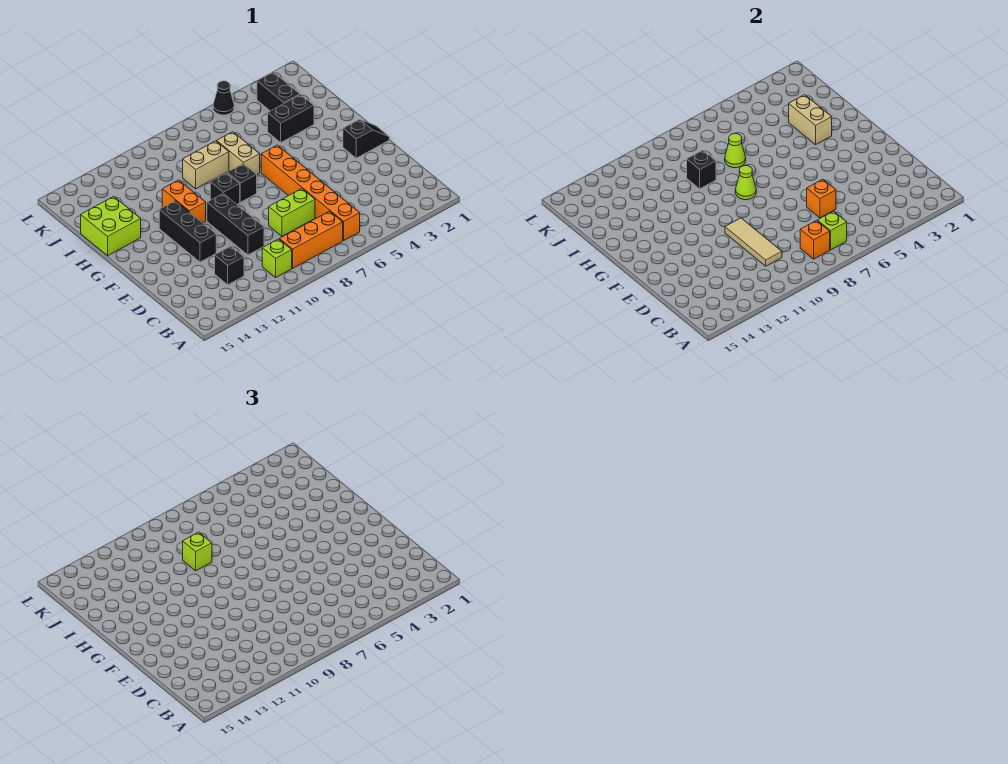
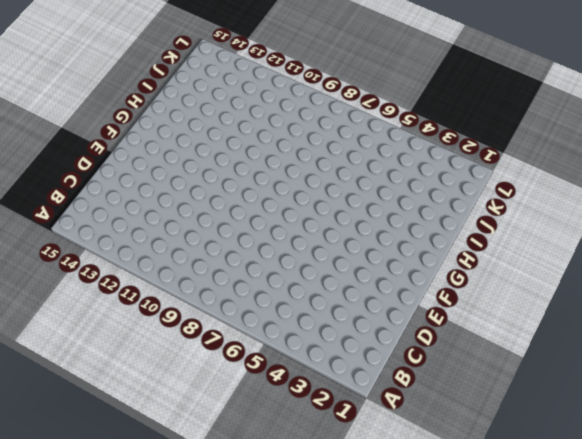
none -> orange brick B6:G6 level 1
none -> orange brick B7:B9 level 1
none -> lime brick B10 level 1

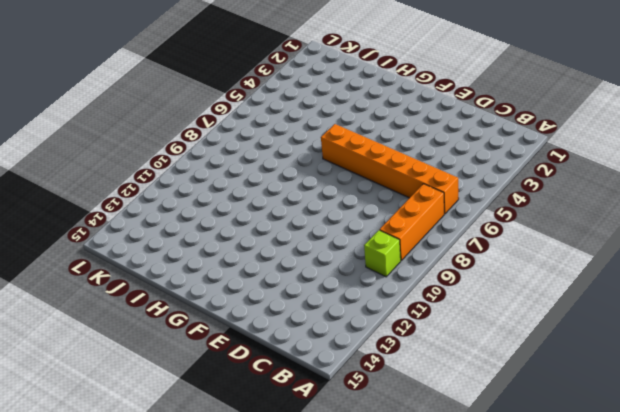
none -> black brick C12 level 1
none -> lime brick D7:D8 level 1
none -> black brick D10:F10 level 1

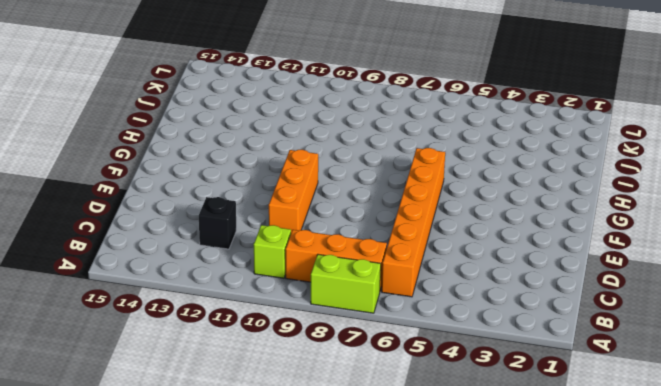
lime brick A7:A8 level 1 -> lime brick D7:D8 level 1
orange brick D10:F10 level 1 -> black brick D10:F10 level 1
none -> black brick E12:G12 level 1
none -> black slope F1:F2 level 1 top 2
none -> black brick G8 level 1

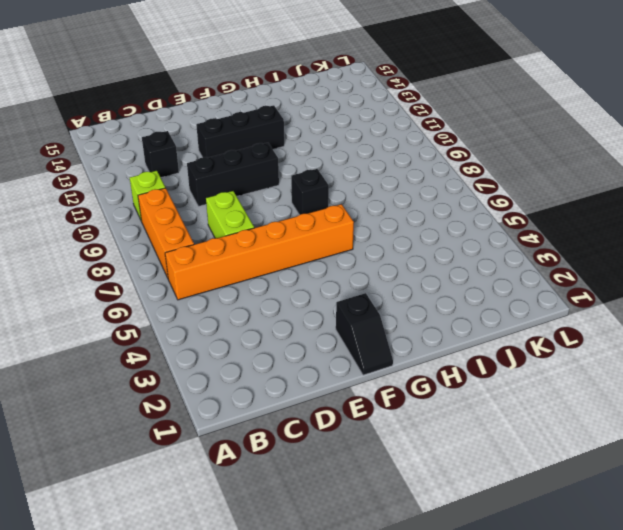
none -> black brick G9 level 1
none -> orange brick G11:H11 level 1
none -> tan brick H7:I7 level 1

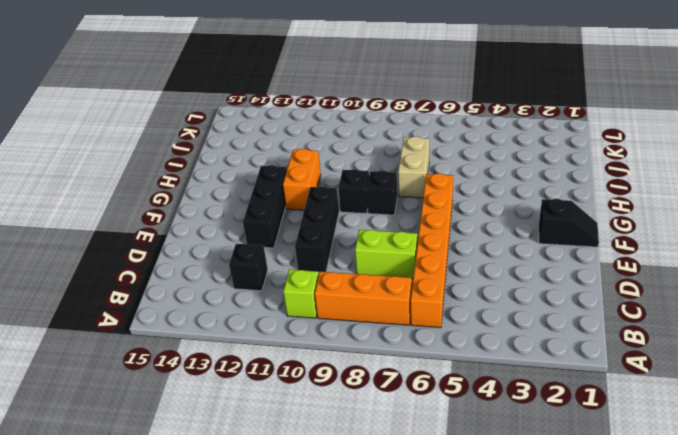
none -> lime brick H14:I15 level 1
none -> black brick I3:I4 level 1
none -> tan brick I8:I9 level 1

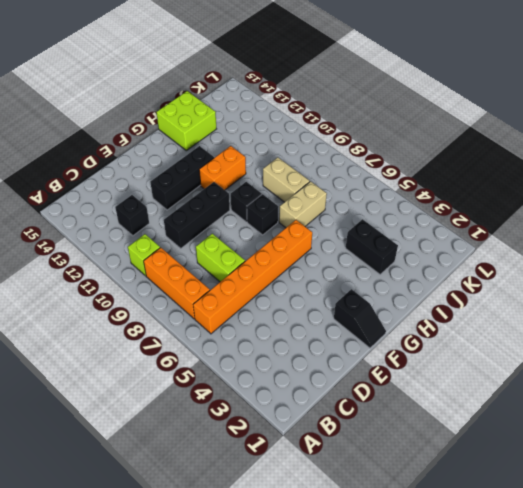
none -> black brick J3:K3 level 1
none -> black cone L5 level 1
none -> lime brick B7 level 2

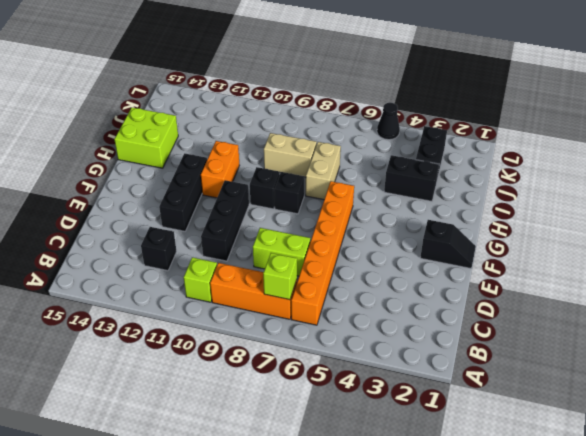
none -> orange brick B8 level 2
none -> tan tile C10:E10 level 2
none -> orange brick D6 level 2

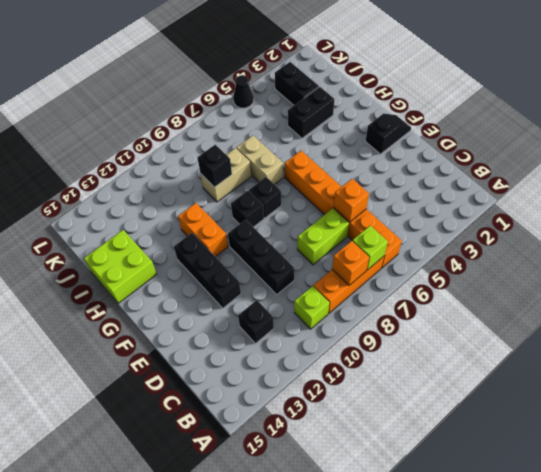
none -> tan tile C10:E10 level 2
none -> lime cone G8 level 2
none -> tan brick H3:I3 level 2

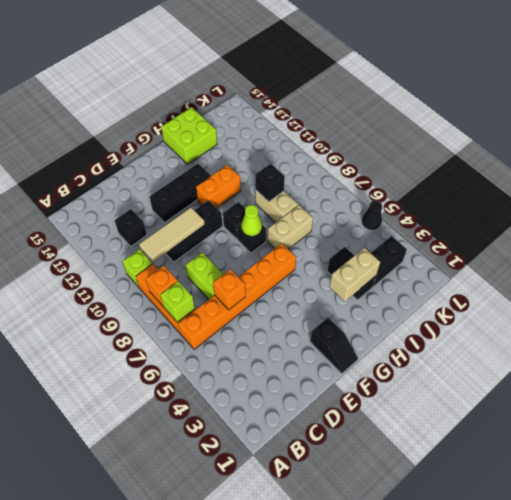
none -> lime cone I7 level 2
none -> lime brick I9 level 3

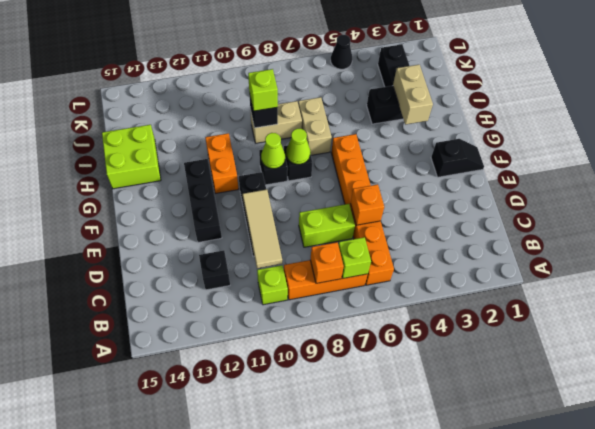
lime cone G9 level 2 -> lime cone I7 level 2

